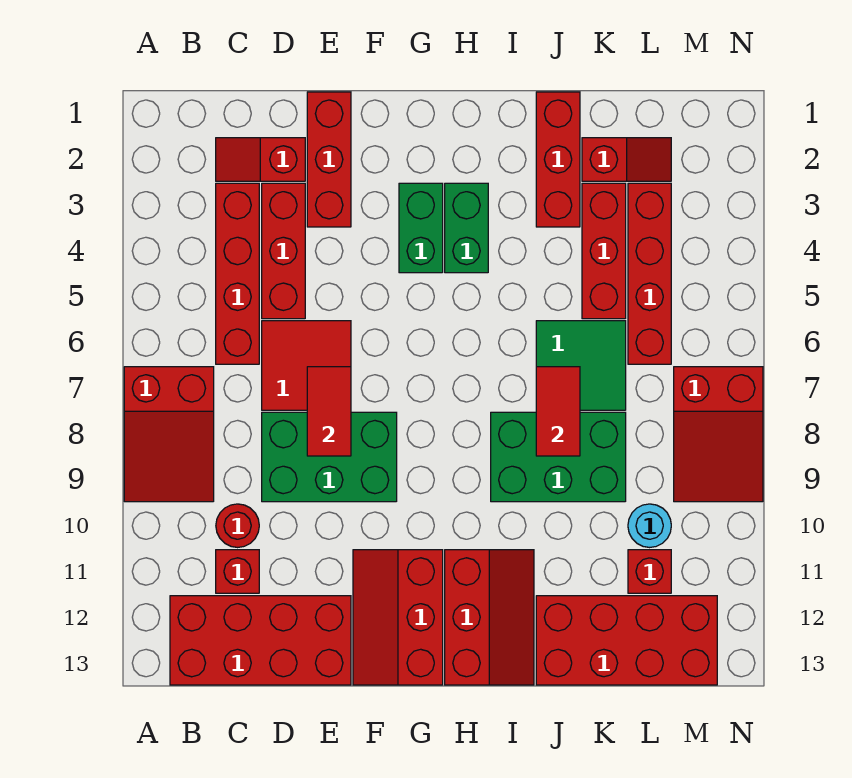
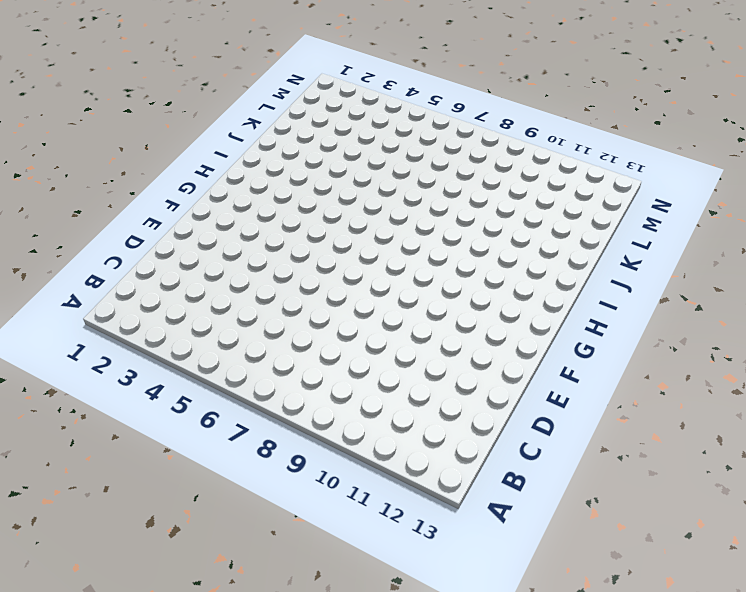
none -> red slope A7:B9 level 1 top 7
none -> red brick B12:E13 level 1
none -> red slope C2:D2 level 1 top D

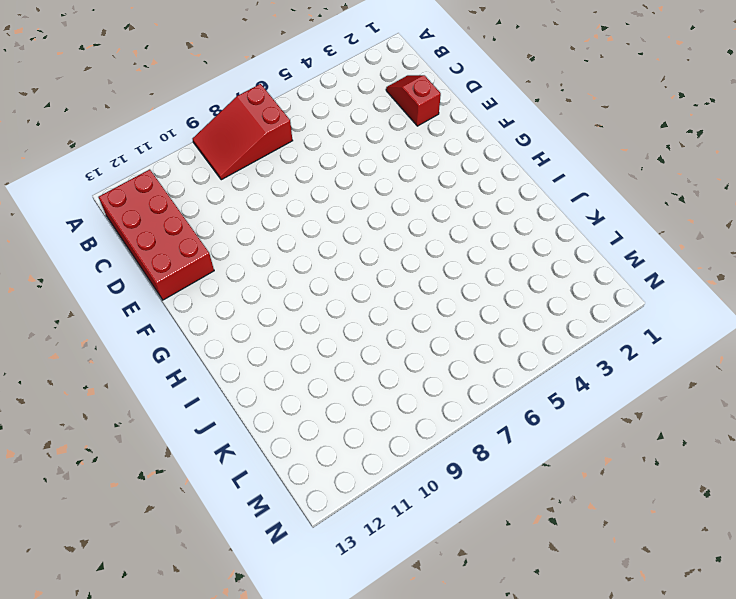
none -> red brick C3:C6 level 1
none -> red round brick C10 level 1
none -> red brick C11 level 1

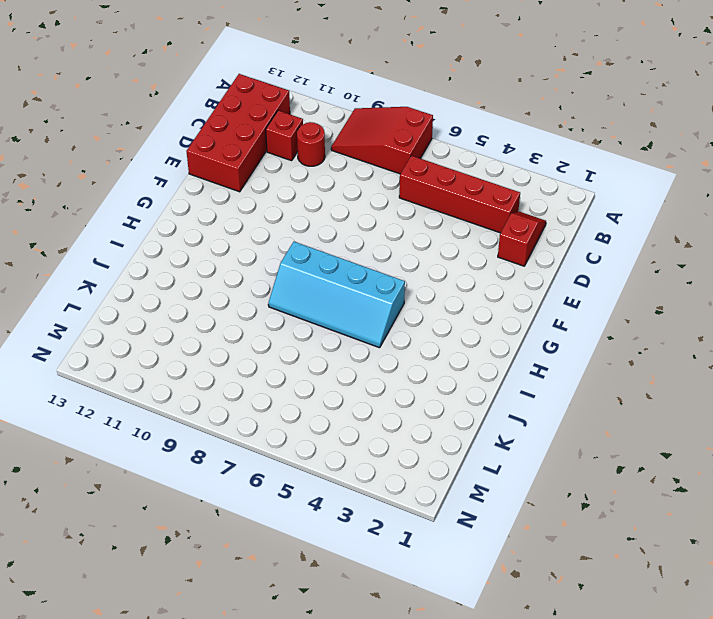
cyan slope H5:I8 level 1 top H -> green brick I8:K9 level 1
none -> red brick D3:D5 level 1
none -> red tile D6:E7 level 1
none -> green brick D8:F9 level 1

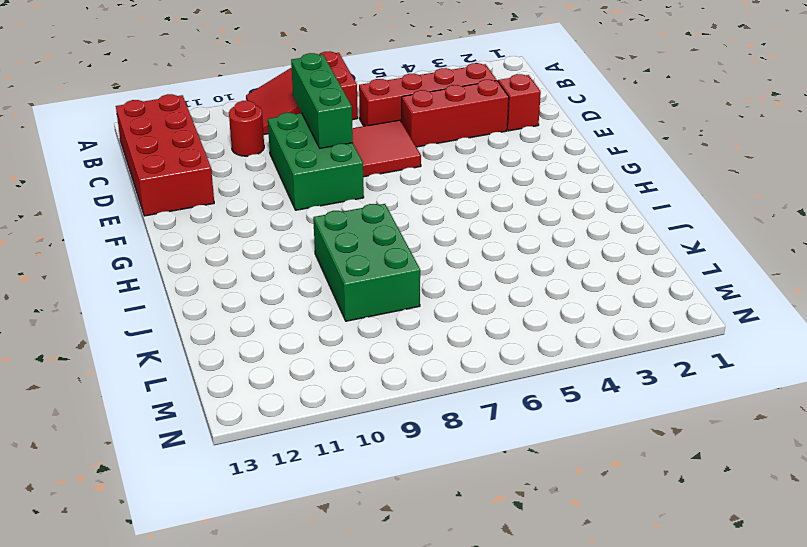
green brick C8:E8 level 2 -> red tile E7:E8 level 2
none -> red brick C11 level 1
none -> red brick E1:E3 level 1
none -> red slope F11:G13 level 1 top G

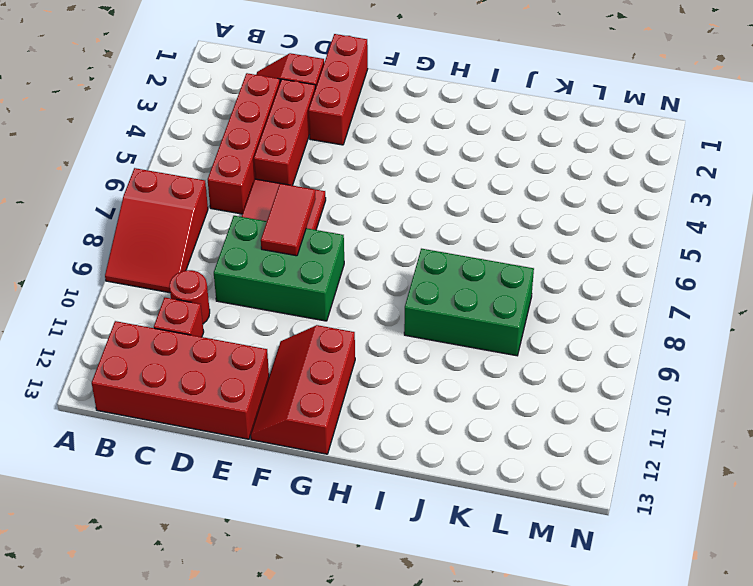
none -> green brick G3:G4 level 1
none -> green brick H3:H4 level 1
none -> red slope H11:I13 level 1 top H

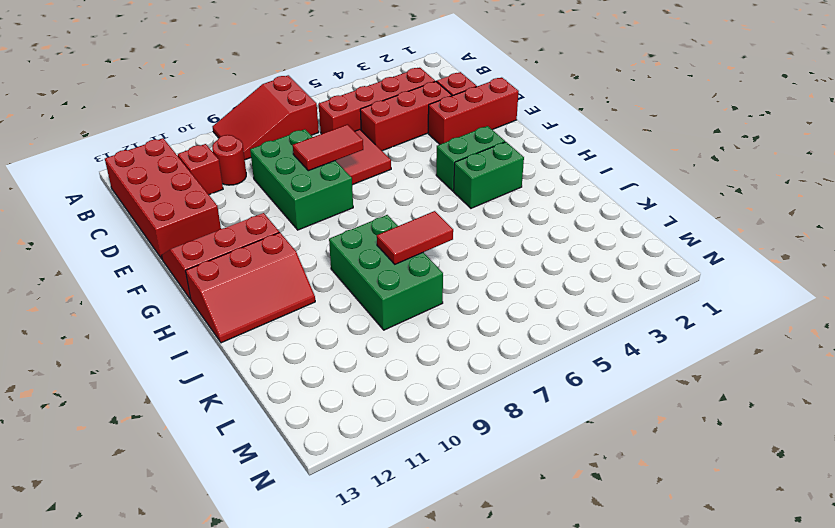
none -> red brick J1:J3 level 1
none -> green tile J6:K7 level 1
none -> red brick J12:M13 level 1

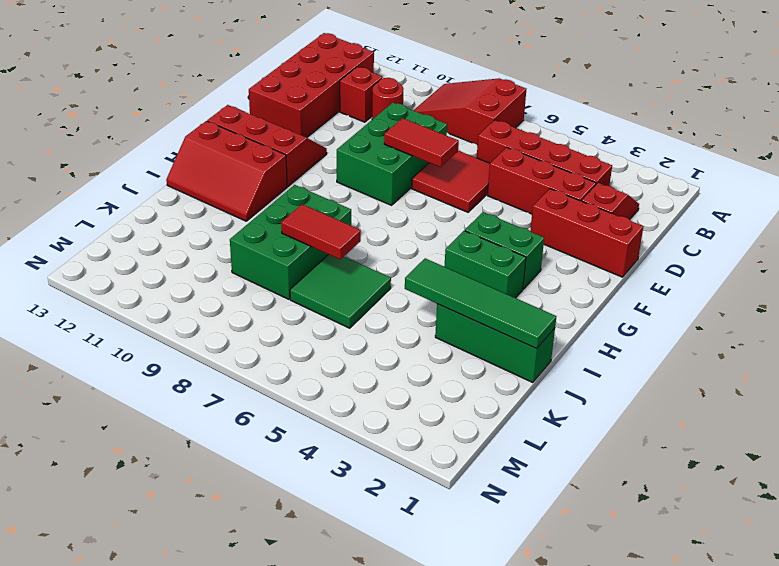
green brick J1:J3 level 1 -> red brick J1:J3 level 1
green tile J1:J4 level 2 -> none
none -> red brick J12:M13 level 1
none -> red slope K2:L2 level 1 top K
none -> red brick K3:K5 level 1

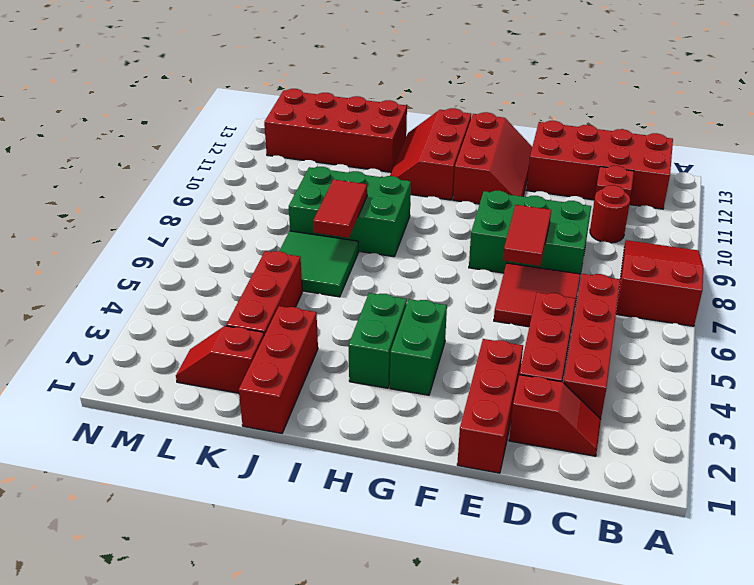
none -> red brick L3:L6 level 1
none -> cyan round brick L10 level 1
none -> red brick L11 level 1

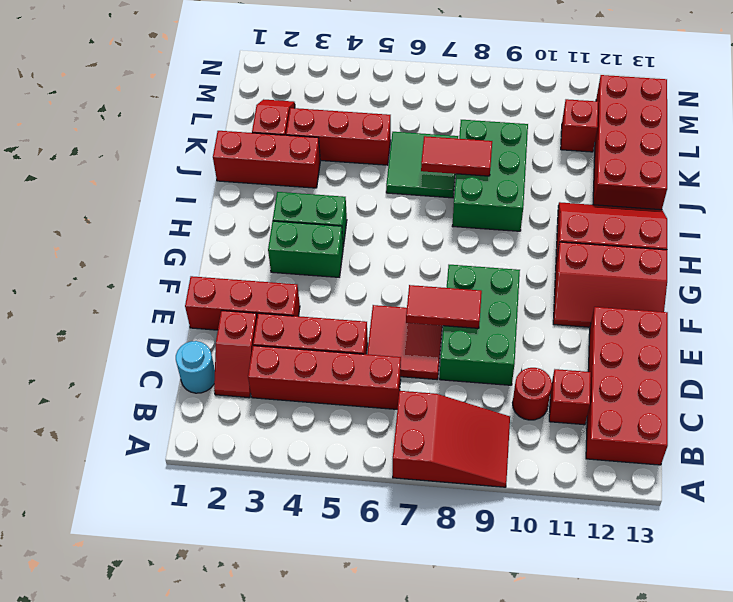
cyan round brick C1 level 1 -> cyan round brick L10 level 1
none -> red brick L3:L6 level 1
none -> red slope M7:N9 level 1 top 7

